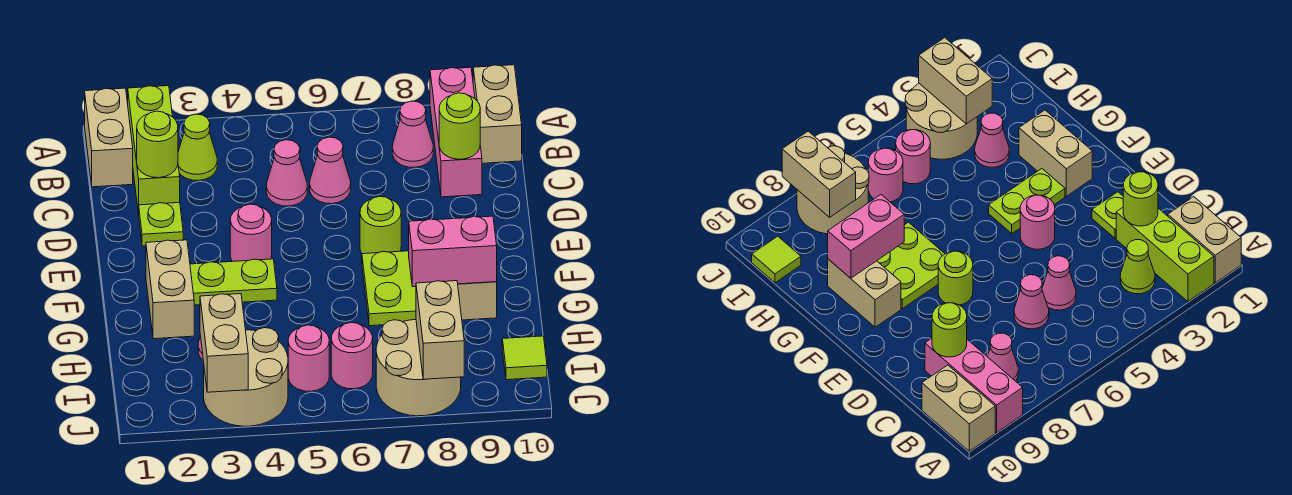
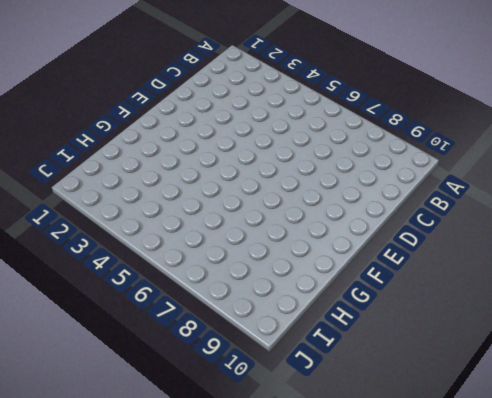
none -> tan brick A1:B1 level 1
none -> lime brick A2:C2 level 1
none -> pink brick A9:C9 level 1

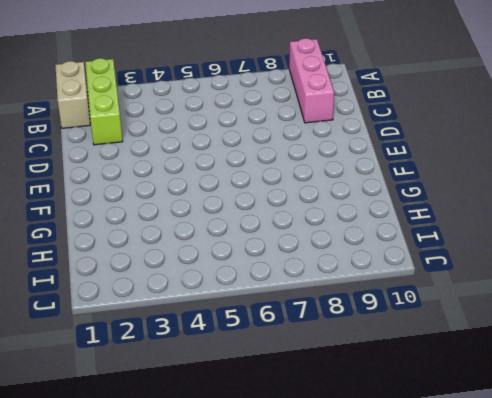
none -> tan brick A10:B10 level 1
none -> lime cone B3 level 1
none -> pink cone B8 level 1

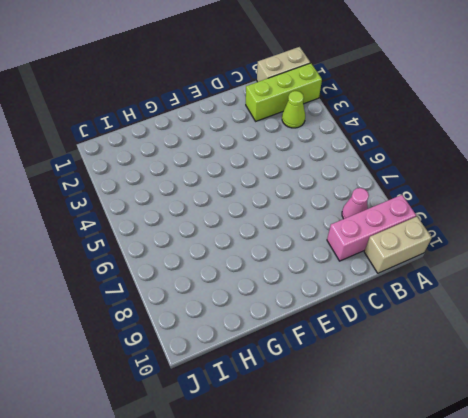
none -> pink cone C5 level 1
none -> pink cone C6 level 1
none -> lime plate D2 level 1

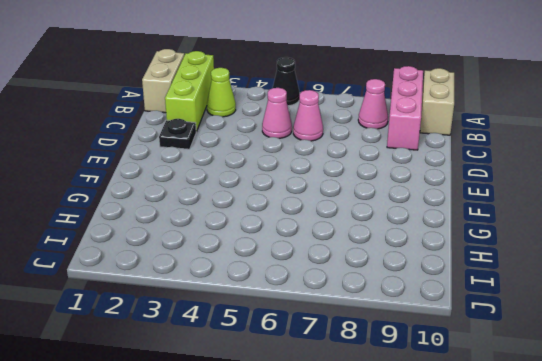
black cone A5 level 1 -> none
black plate D2 level 1 -> lime plate D2 level 1
none -> pink round brick E4 level 1
none -> lime round brick E7 level 1
none -> tan brick F2:G2 level 1

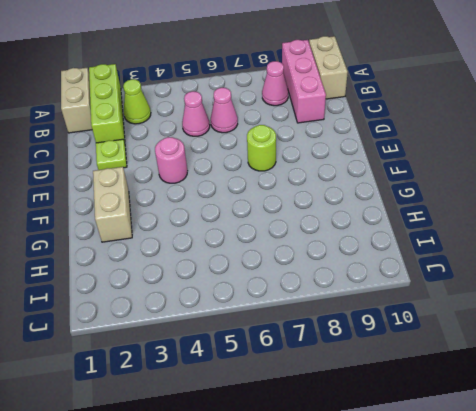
none -> lime plate F3:F4 level 1
none -> lime plate F7:G8 level 1
none -> tan brick F9:G9 level 1

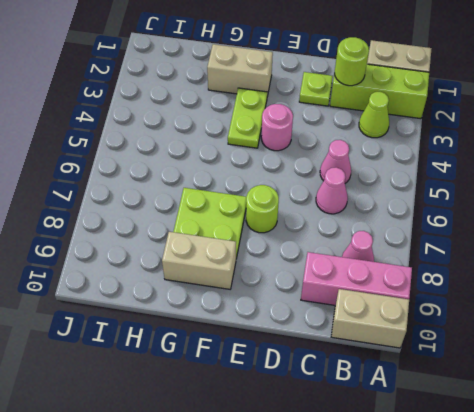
none -> pink cone H3 level 1
none -> tan round brick I3:J4 level 1
none -> pink round brick I5 level 1

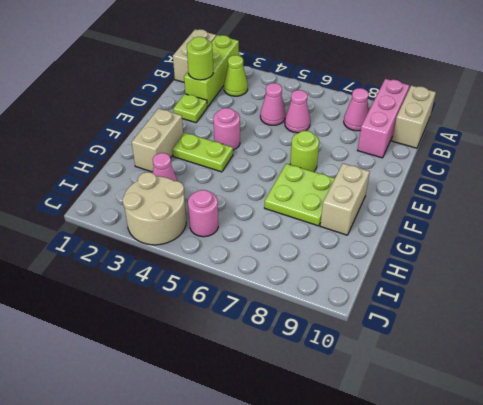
none -> pink round brick I6 level 1
none -> tan round brick I7:J8 level 1
none -> lime tile I10 level 1

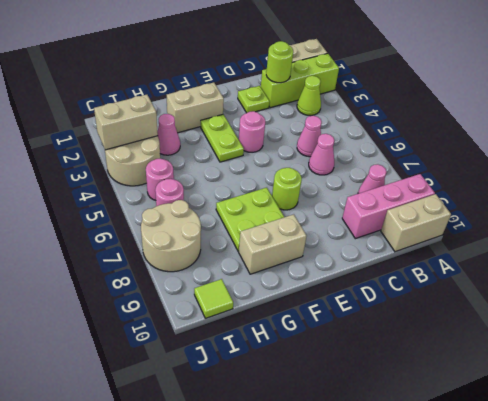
none -> lime round brick C9 level 2
none -> pink brick G8:G9 level 2
none -> tan brick I8:J8 level 2

